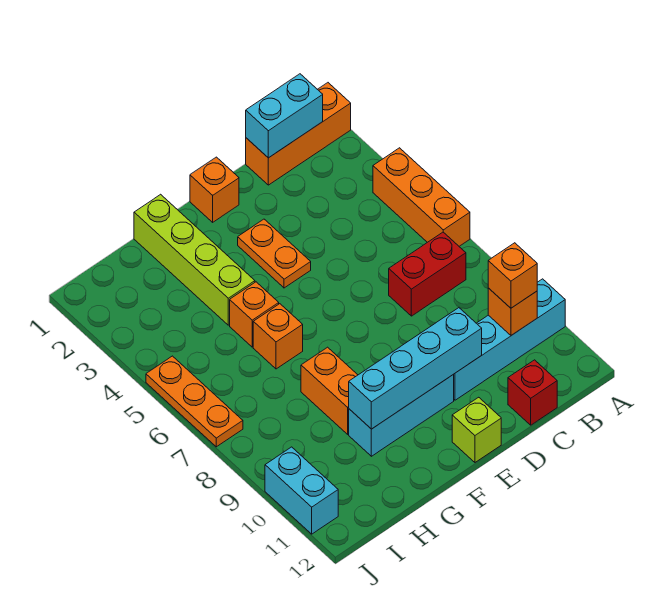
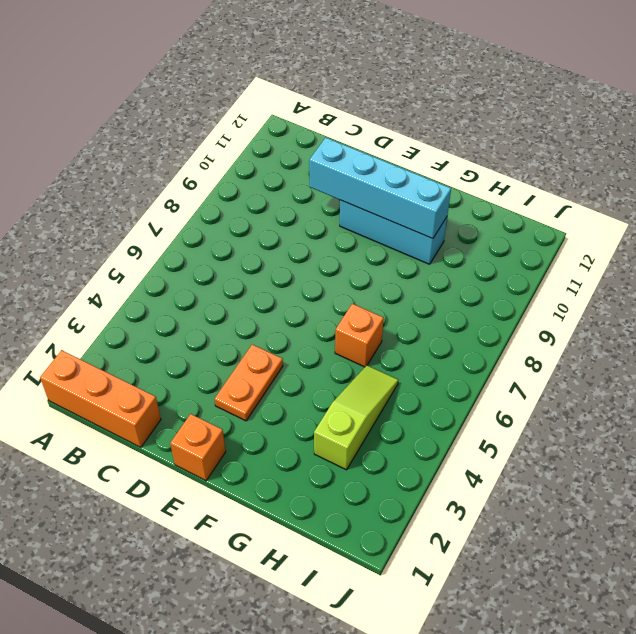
lime slope H3:H5 level 1 top 3 -> none
none -> orange brick A4:A6 level 1
none -> cyan brick A10:D10 level 1
none -> red brick B7:C7 level 1

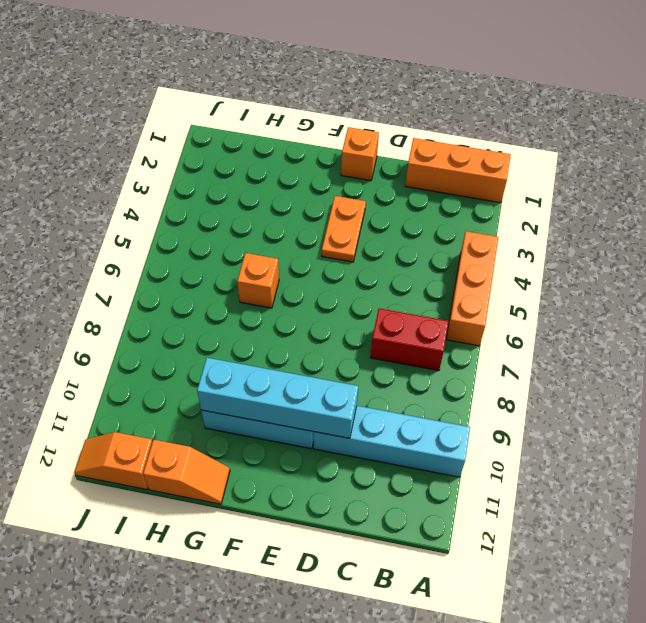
orange slope G12:H12 level 1 top H -> none
orange slope I12:J12 level 1 top I -> none
none -> red brick C12 level 1
none -> lime brick E12 level 1
none -> lime brick G1:G4 level 1

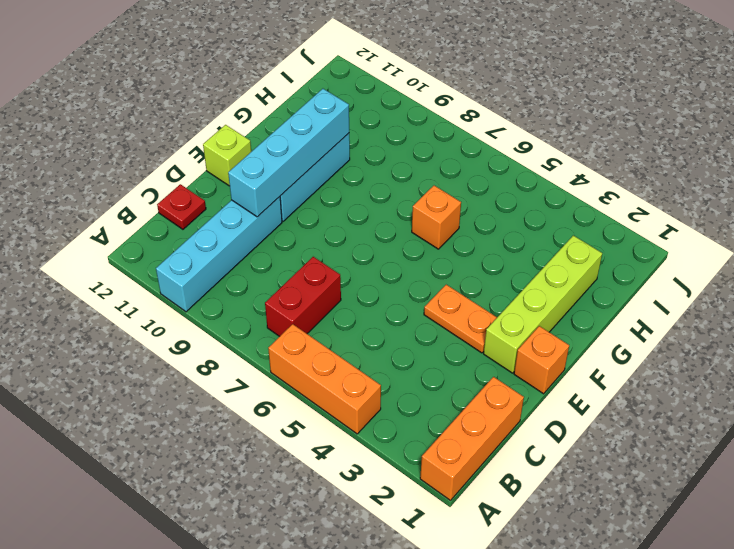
red plate C12 level 1 -> red brick C12 level 1
lime brick E2:H2 level 1 -> lime brick G1:G4 level 1
none -> orange brick G5 level 1
none -> orange brick G8:G9 level 1
none -> orange plate J5:J7 level 1

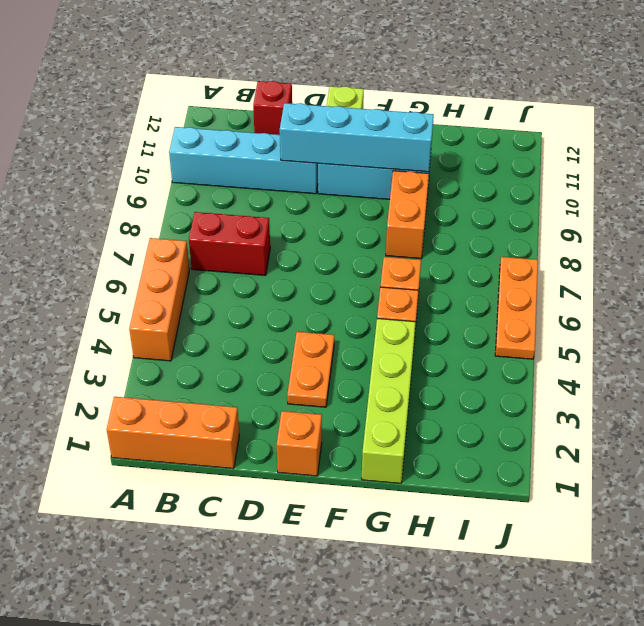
none -> cyan brick J10:J11 level 1
none -> cyan brick B1:C1 level 2
none -> orange brick B10 level 2

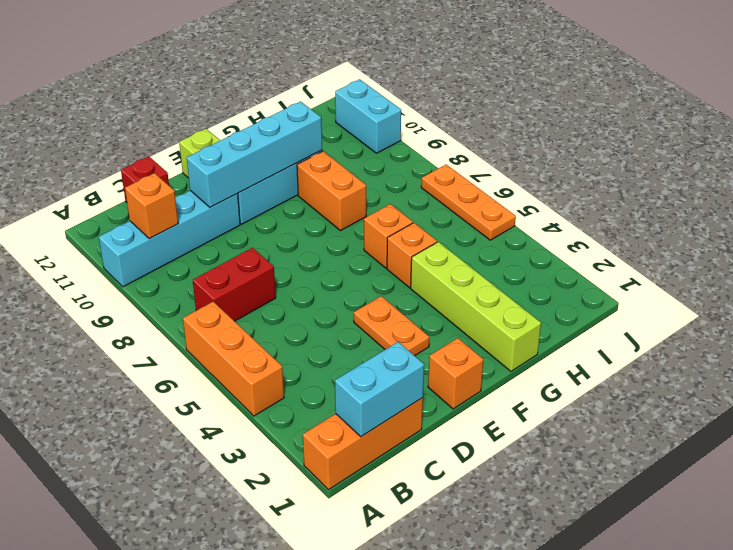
none -> orange brick B10 level 3

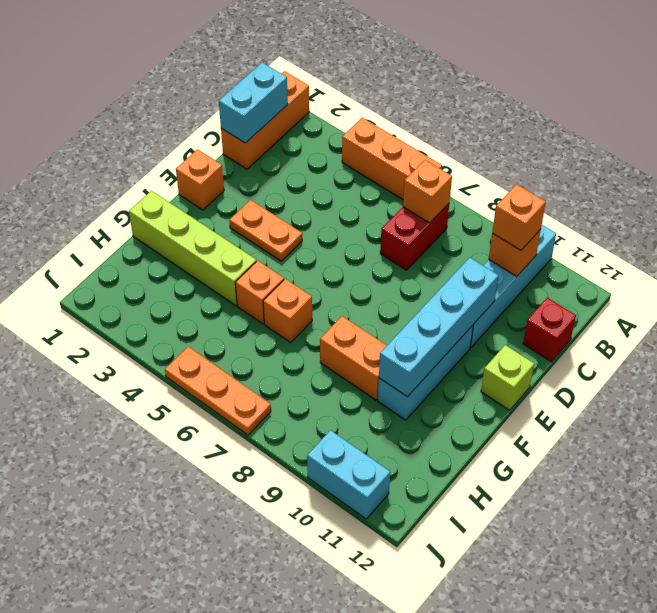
orange brick B7 level 2 -> none

